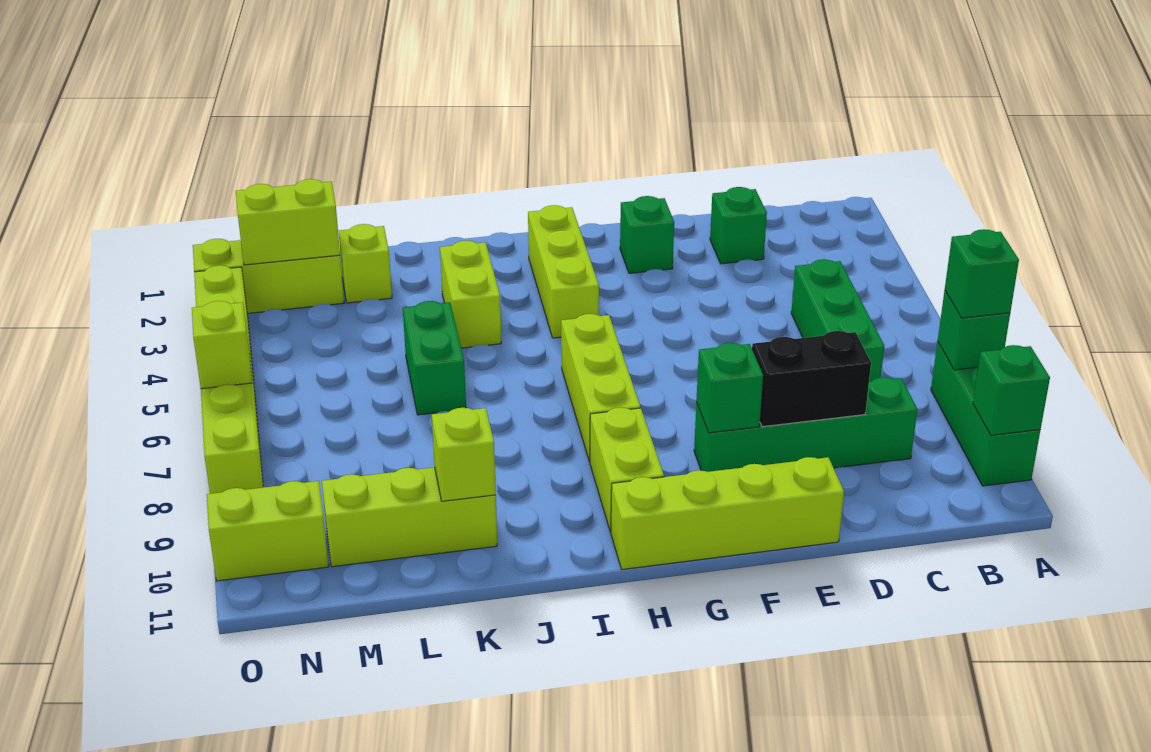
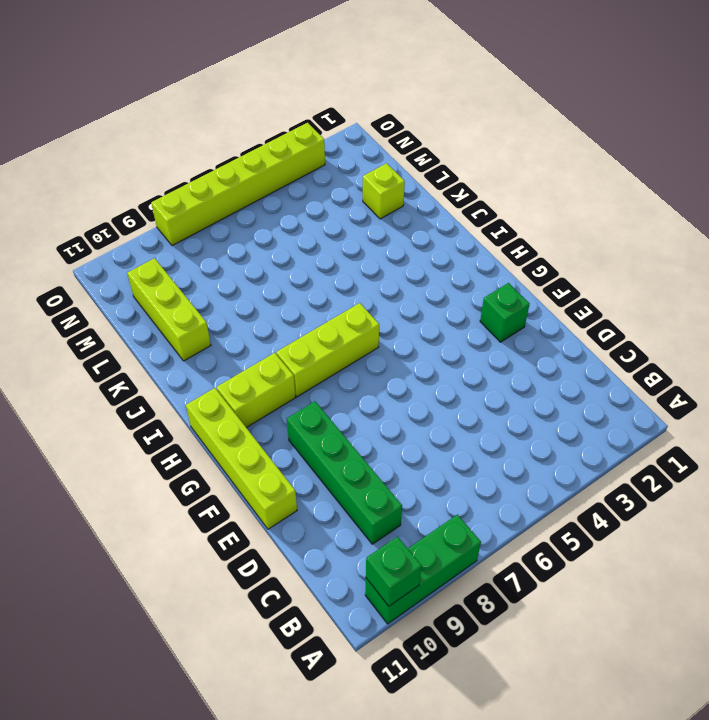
none -> green brick C5:C7 level 1
none -> green brick D2 level 1
none -> lime brick H2:H4 level 1

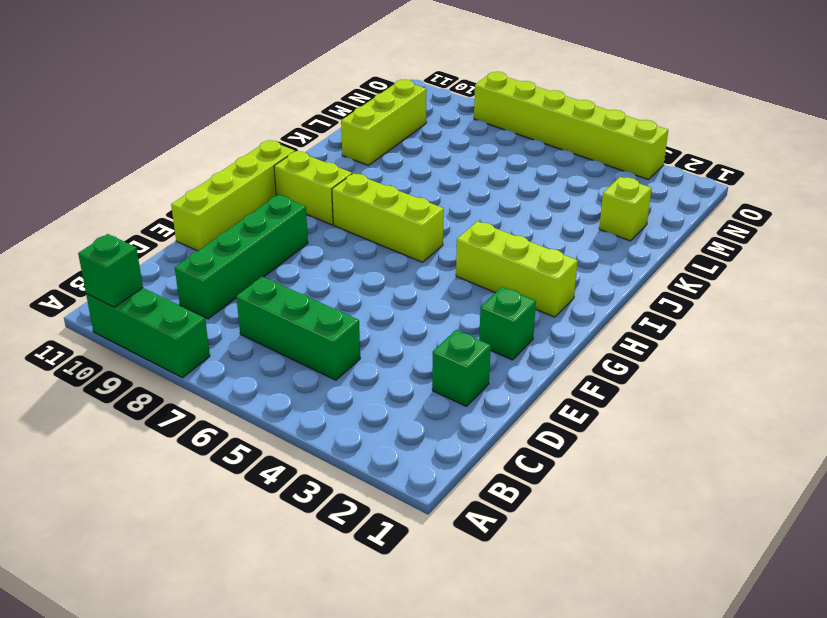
none -> lime brick J3:J4 level 1
none -> green brick K5:K6 level 1
none -> lime brick M2:O2 level 1

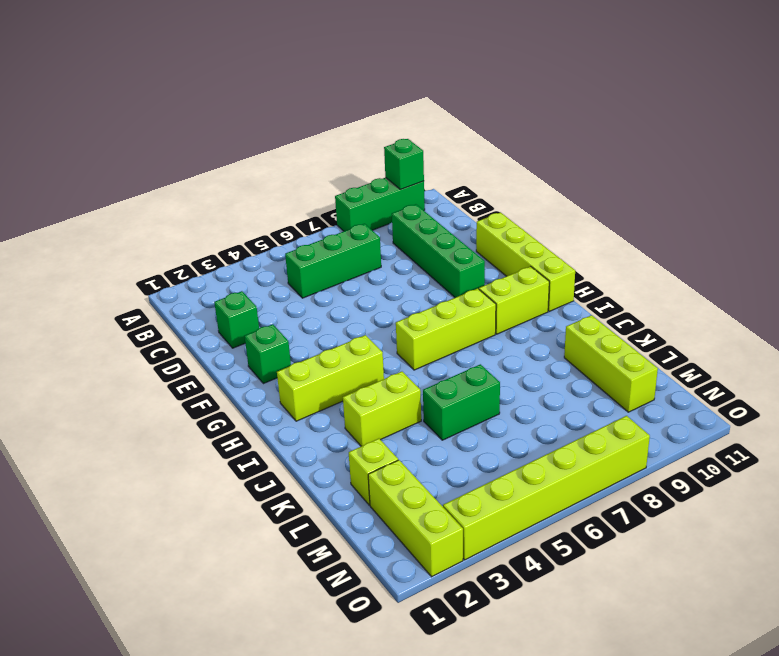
none -> lime brick N10:O10 level 1
none -> green brick A8 level 2
none -> black brick D9:E9 level 2

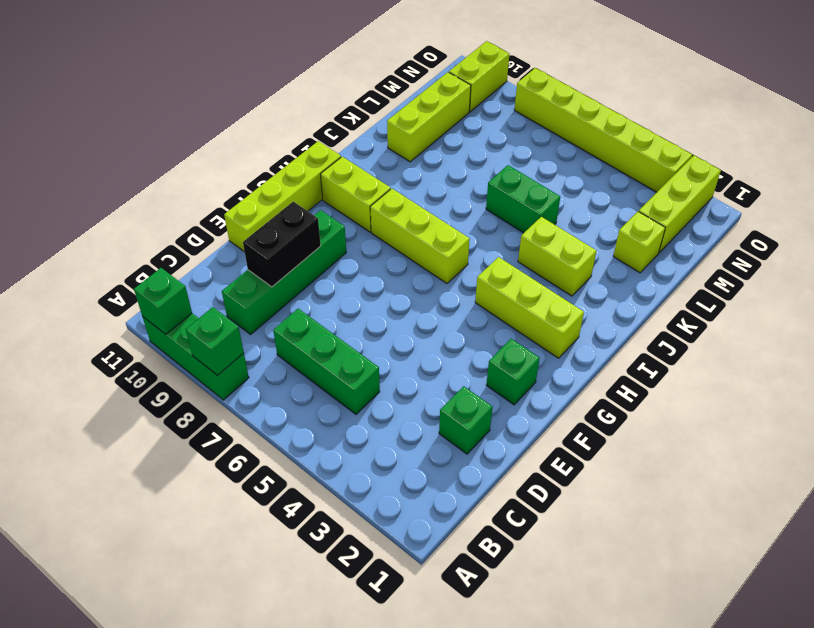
none -> green brick F9 level 2
none -> lime brick K10 level 2
none -> lime brick M2:N2 level 2

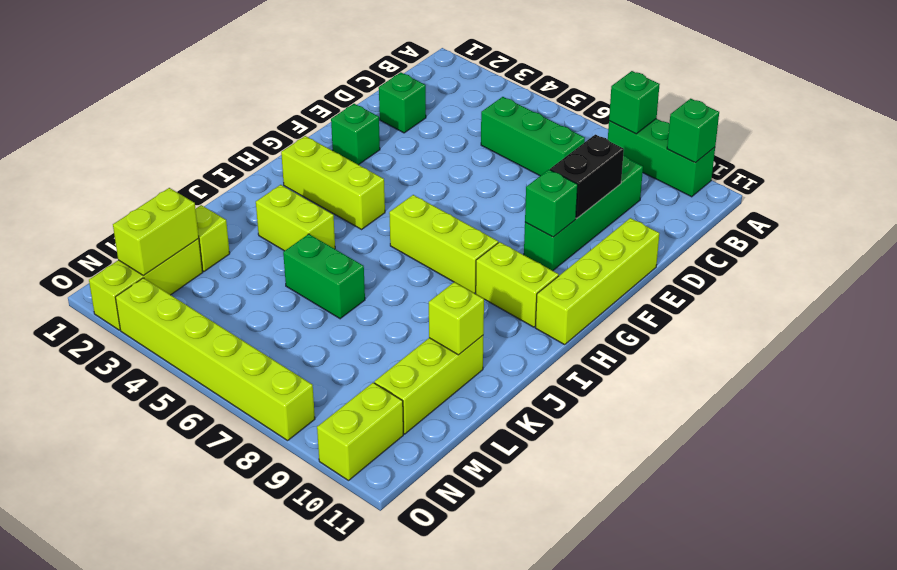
none -> lime brick O6 level 2
none -> green brick A8 level 3

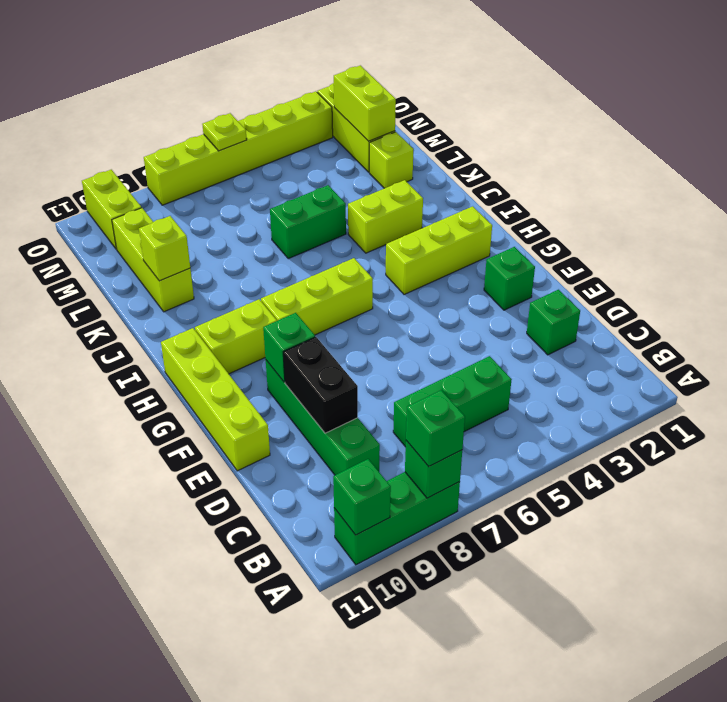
lime plate O6 level 2 -> lime brick O6 level 2

